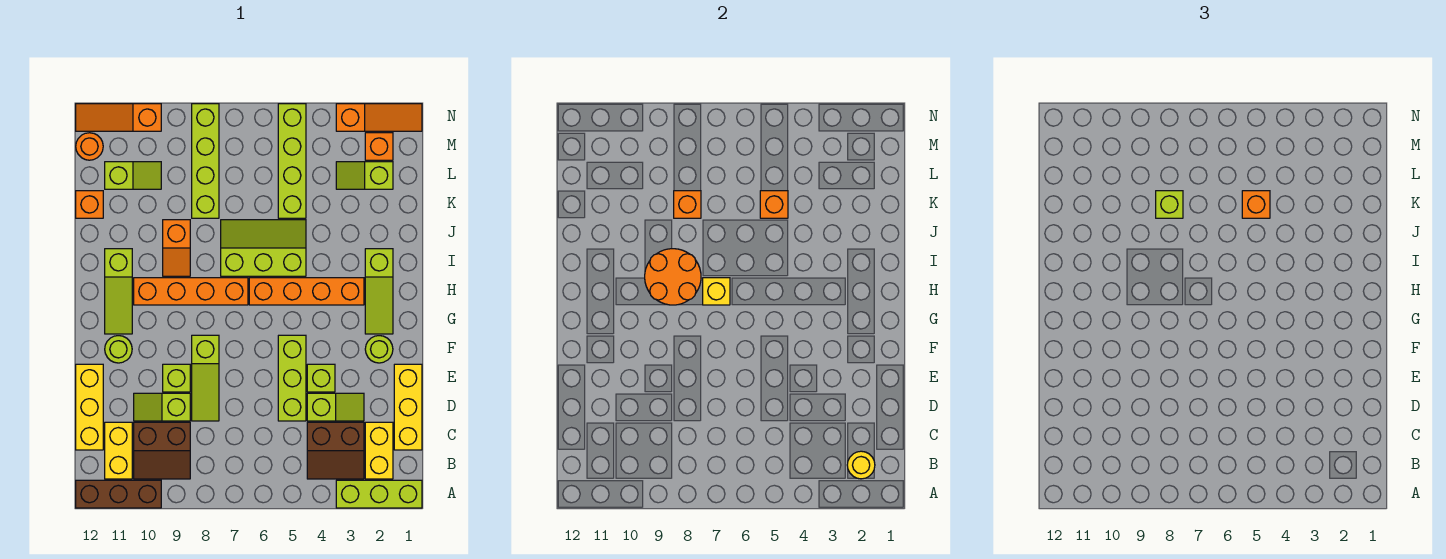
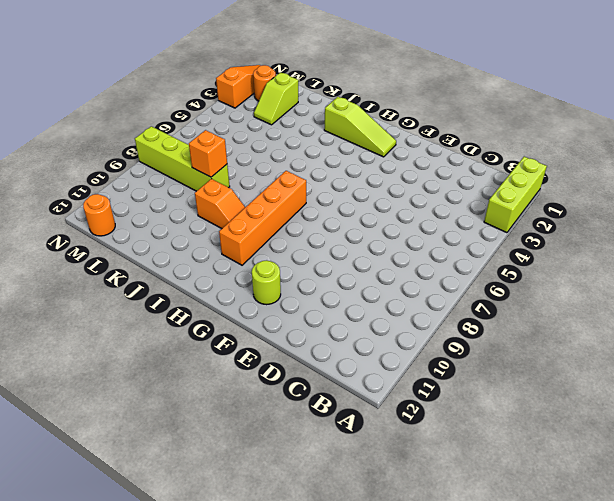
orange round brick M2 level 1 -> orange brick M2 level 1
none -> brown brick A10:A12 level 1
none -> yellow brick B2:C2 level 1
none -> brown slope B3:C4 level 1 top C
none -> brown slope B9:C10 level 1 top C

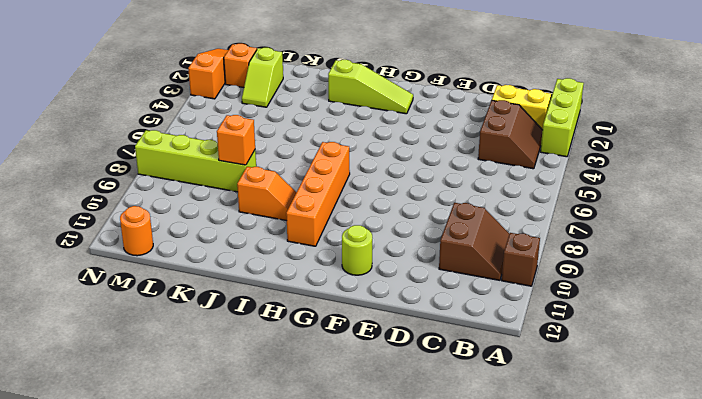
brown brick A10 level 1 -> brown brick A10:A12 level 1
none -> yellow brick B11:C11 level 1
none -> yellow brick C1:E1 level 1
none -> yellow brick C12:E12 level 1
none -> lime slope D3:D4 level 1 top 4

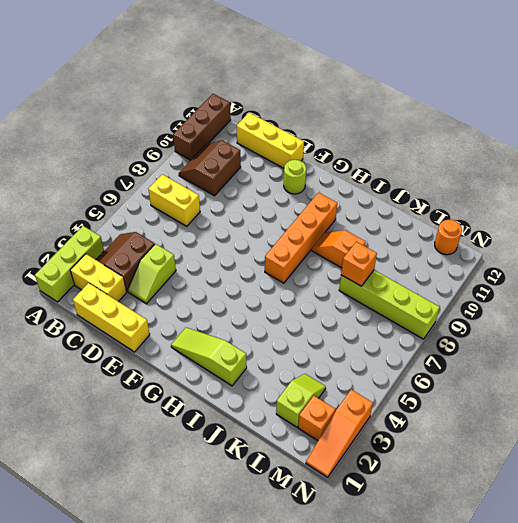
yellow brick B7:C7 level 1 -> yellow brick B11:C11 level 1
none -> lime brick D5:F5 level 1
none -> lime slope D8:F8 level 1 top F
none -> lime slope D9:D10 level 1 top 9
none -> lime brick E4 level 1

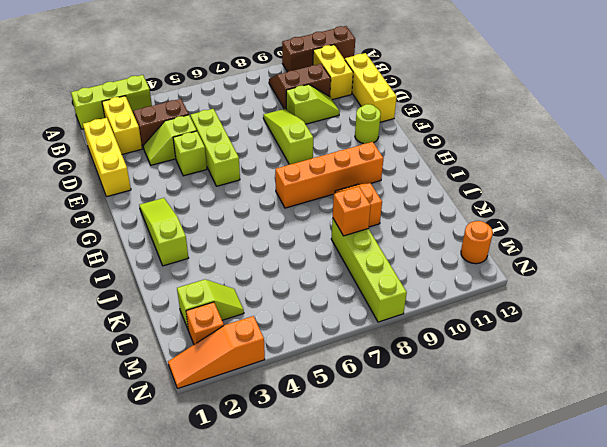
none -> lime brick E9 level 1
none -> lime round brick F2 level 1
none -> lime slope G11:I11 level 1 top I
none -> orange brick H3:H6 level 1

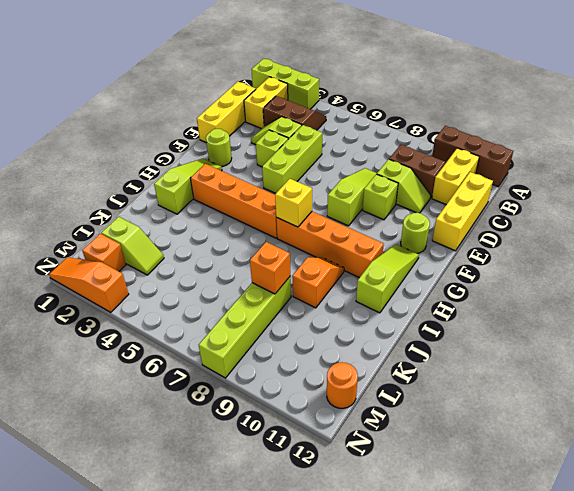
none -> lime slope I5:J7 level 1 top I
none -> lime brick K5:N5 level 1
none -> orange brick K12 level 1
none -> lime slope L10:L11 level 1 top 11

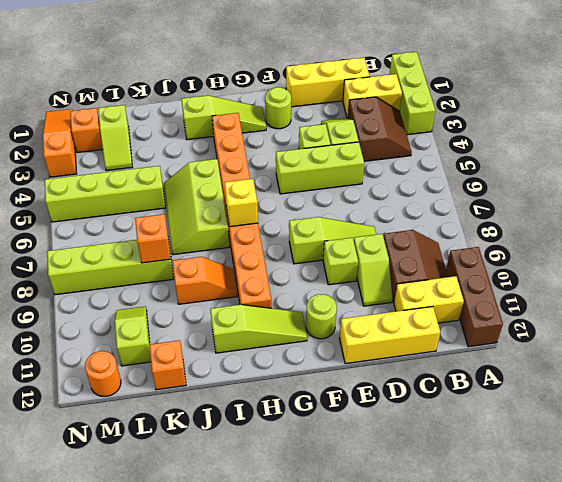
none -> orange slope N10:N12 level 1 top 10
none -> yellow round brick B2 level 2
none -> orange round brick H8:I9 level 2
none -> orange brick K5 level 2

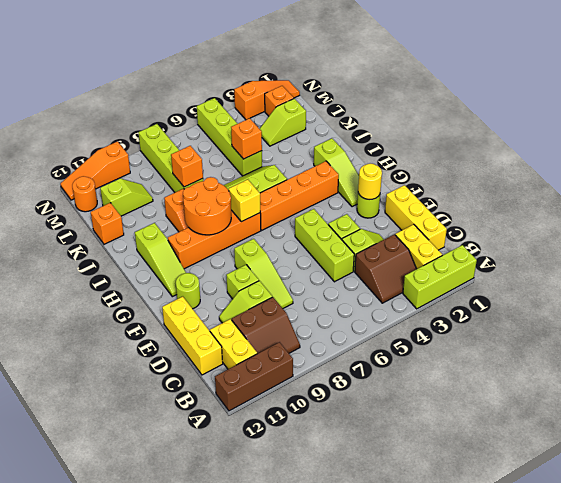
yellow round brick F2 level 2 -> yellow round brick B2 level 2
none -> orange brick K5 level 3
none -> lime brick K8 level 3

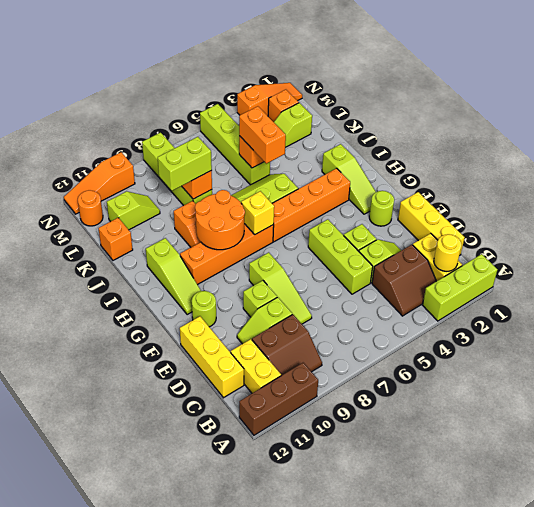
orange brick J5:K5 level 3 -> orange brick K5 level 3
lime brick K8:K9 level 3 -> lime brick K8 level 3

